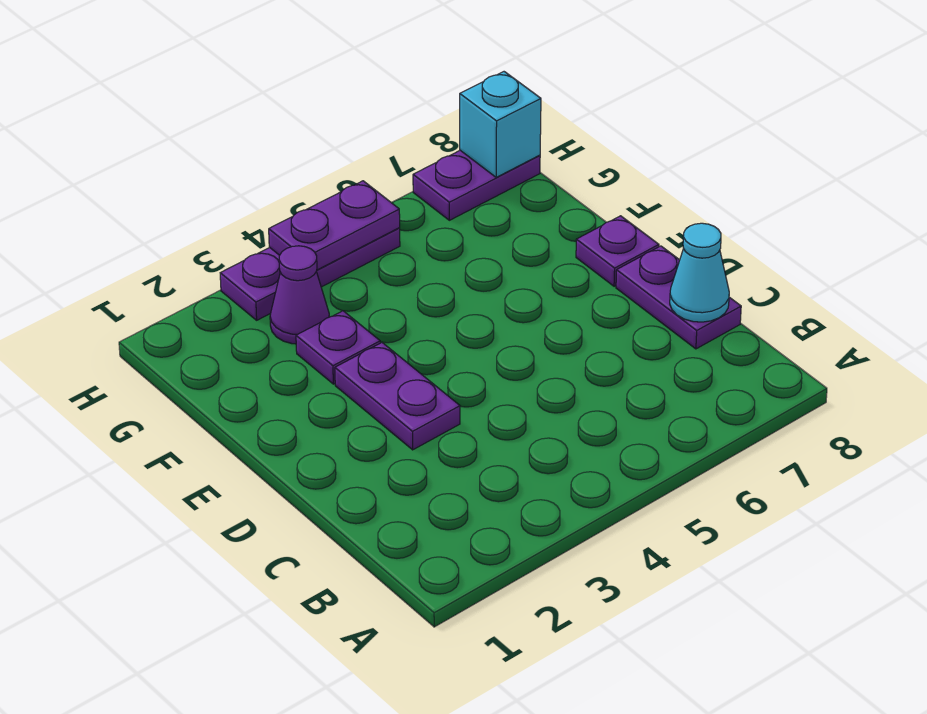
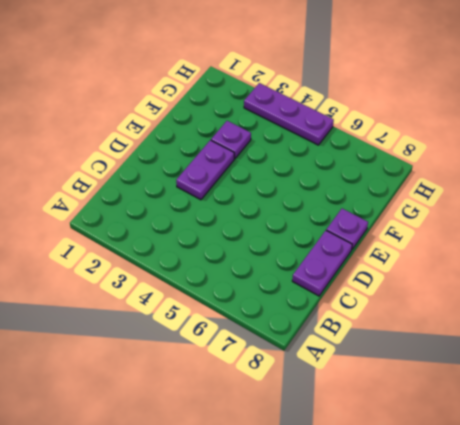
none -> purple cone G3 level 1
none -> purple plate H7:H8 level 1

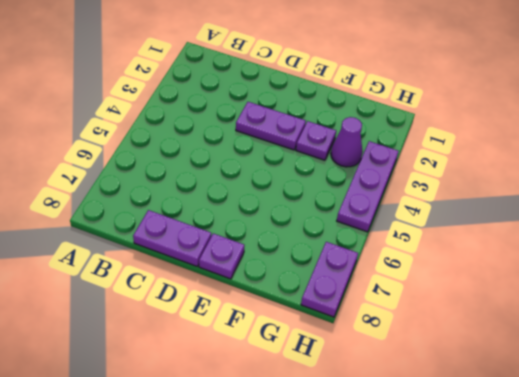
none -> cyan cone C8 level 2
none -> purple plate H4:H5 level 2

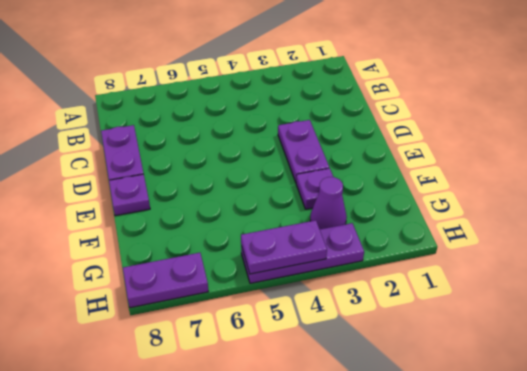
none -> cyan cone C8 level 2
none -> cyan brick H8 level 2

